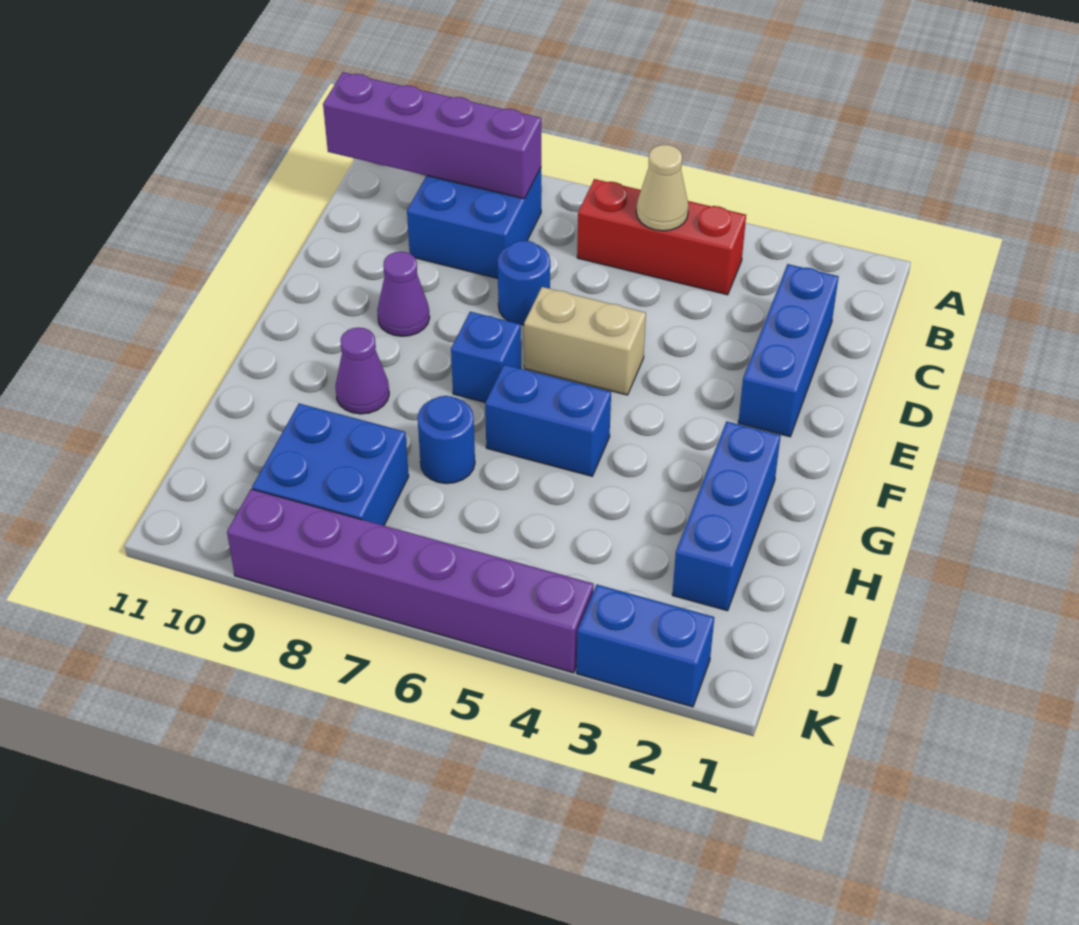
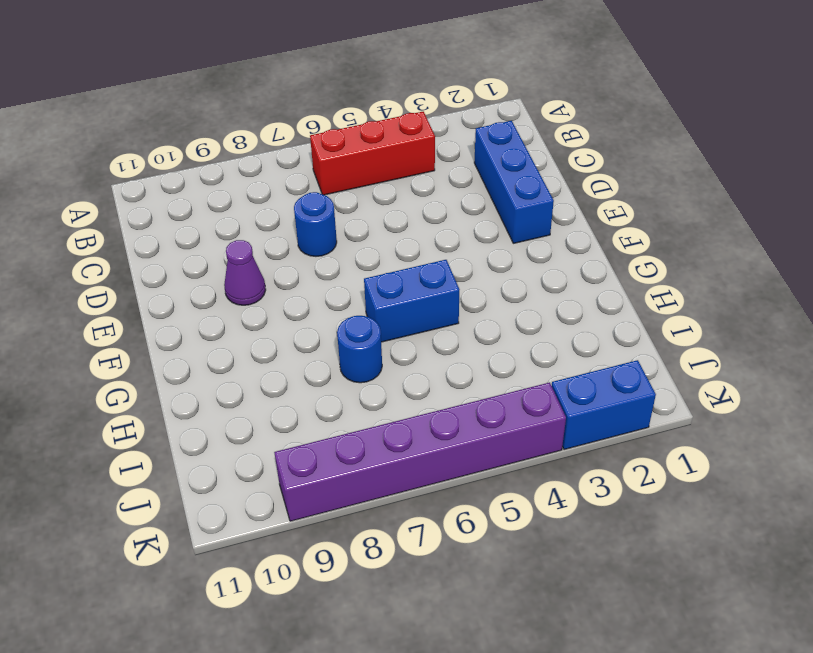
none -> blue brick B8:C9 level 1
none -> tan brick E5:E6 level 1
none -> blue brick F7 level 1

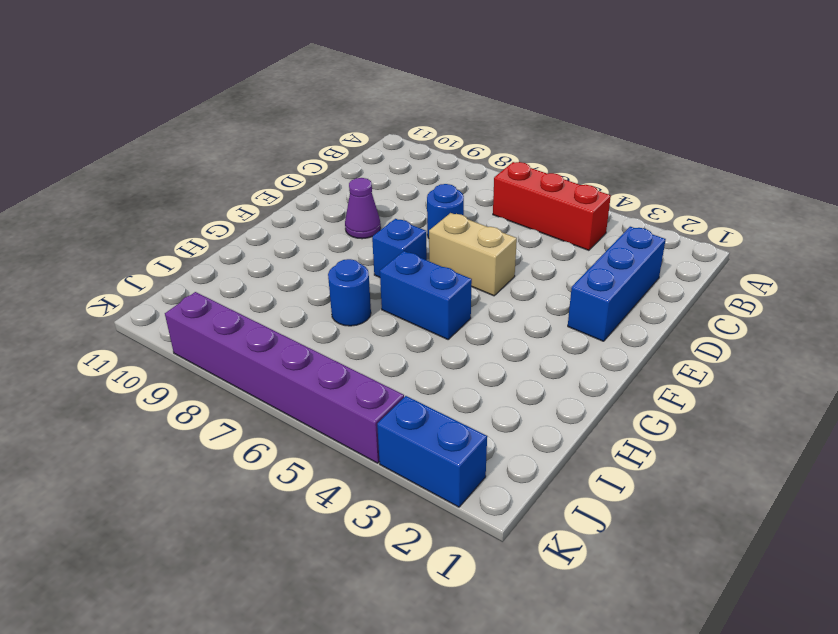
none -> blue brick B8:C9 level 1
none -> blue brick G2:I2 level 1
none -> purple cone G9 level 1

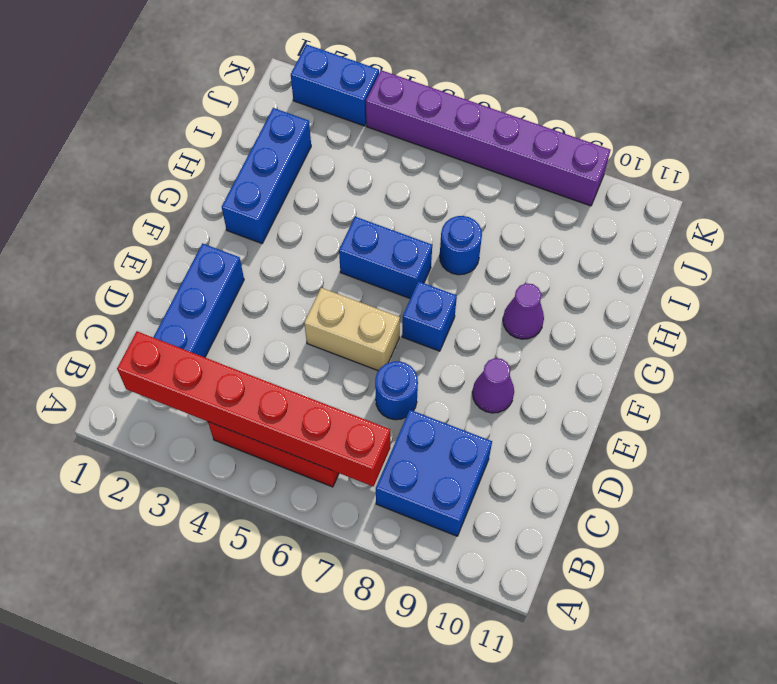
red brick B2:B7 level 2 -> tan cone B5 level 2
none -> blue brick I8:J9 level 1
none -> purple brick B8:B11 level 2

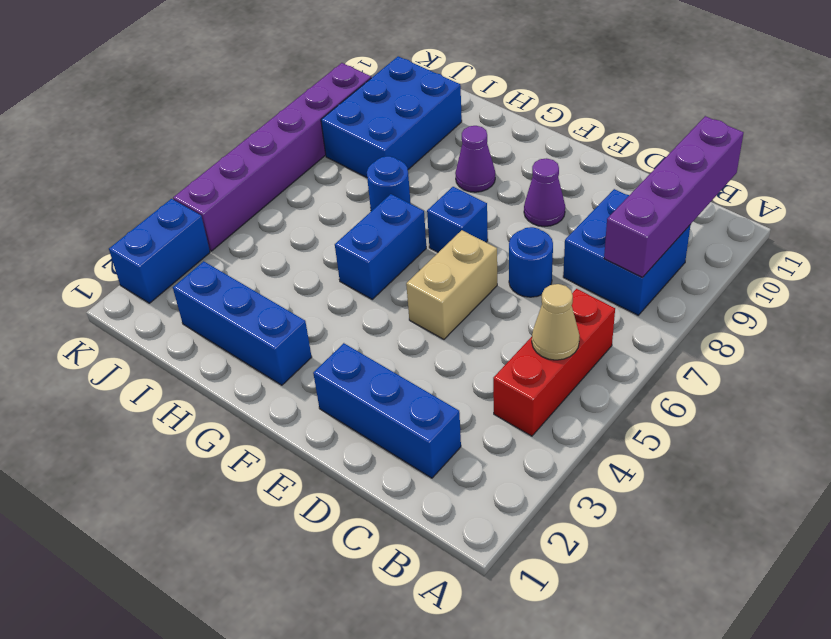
blue brick I8:J10 level 1 -> blue brick I8:J9 level 1

